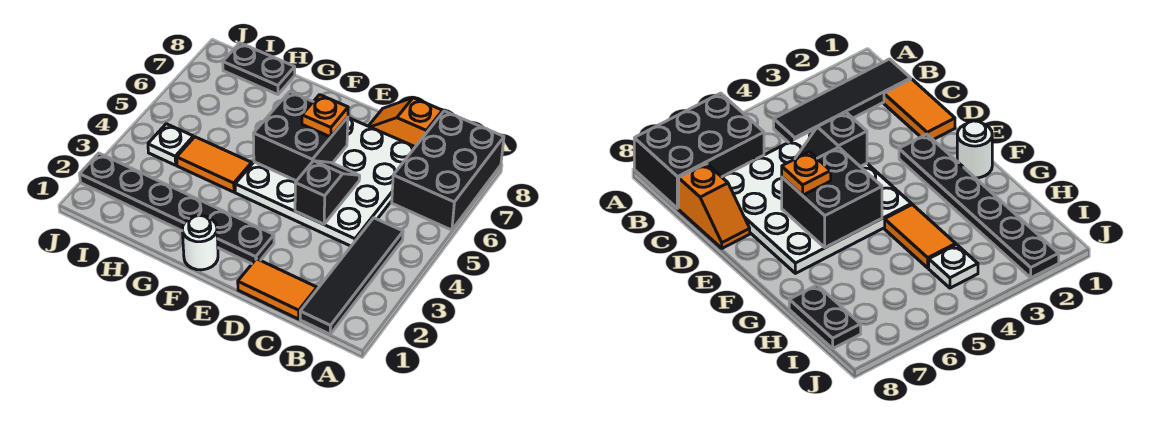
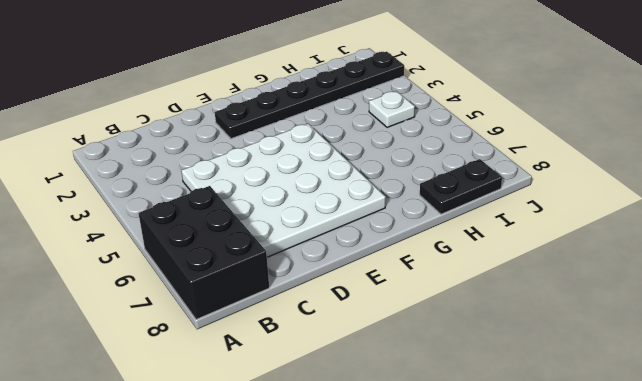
none -> black tile B1:B4 level 1
none -> orange tile C1:D1 level 1
none -> orange slope C8:D8 level 1 top C

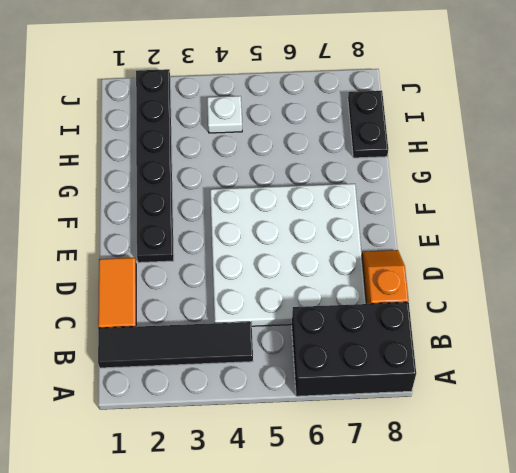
none -> white round brick F1 level 1
none -> orange tile G4:H4 level 1
none -> black slope D4:D5 level 2 top 4

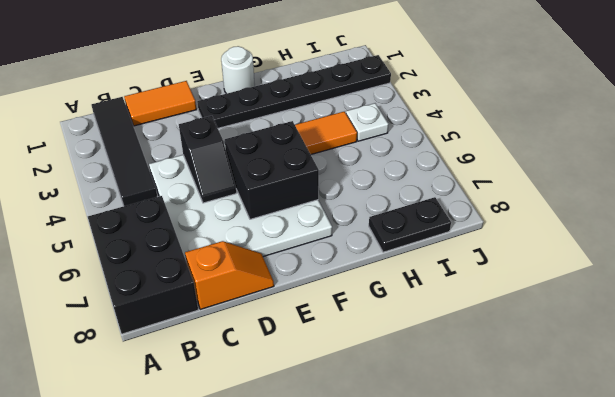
none -> orange plate E6 level 3

